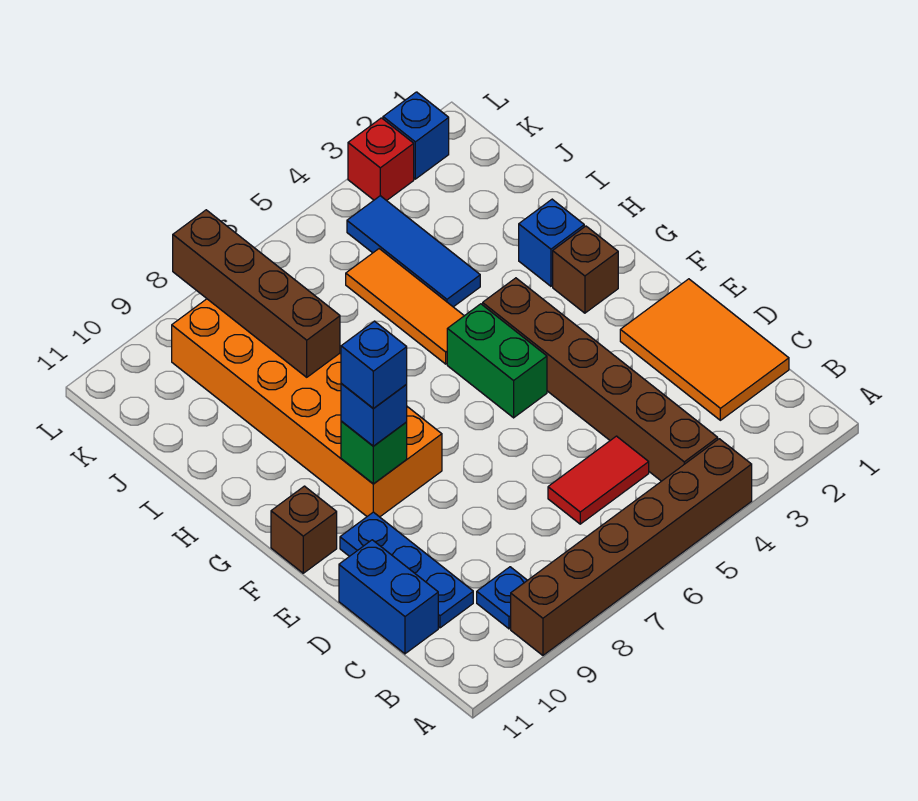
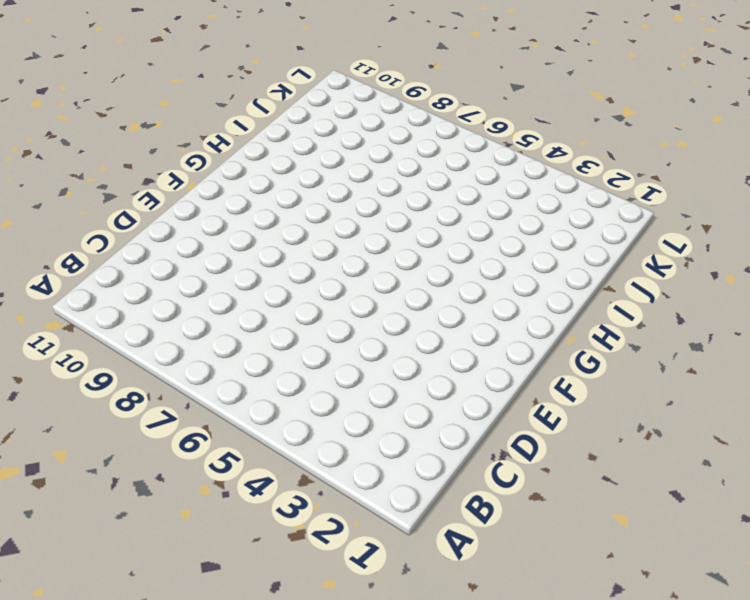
none -> brown brick A4:A9 level 1
none -> brown brick B4:G4 level 1
none -> blue plate B9 level 1

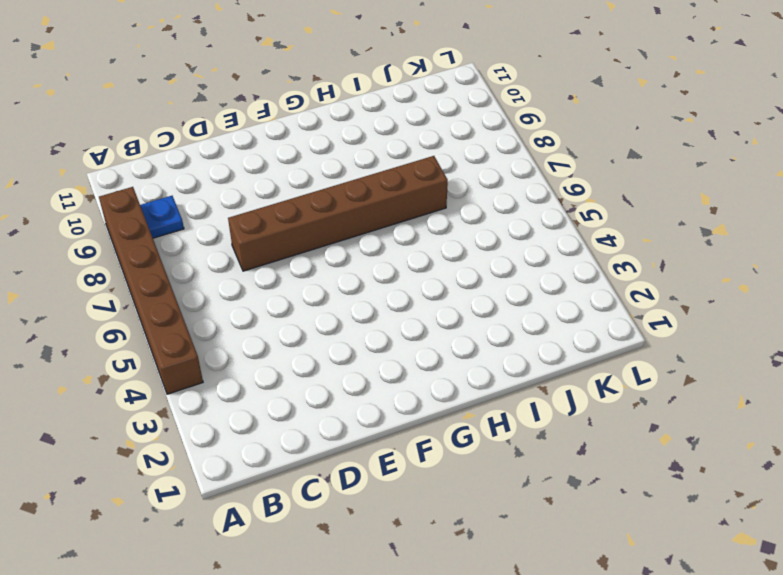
brown brick D7:I7 level 1 -> brown brick B4:G4 level 1
none -> orange tile C1:E2 level 1
none -> red tile C5:C6 level 1
none -> blue plate C10:E10 level 1

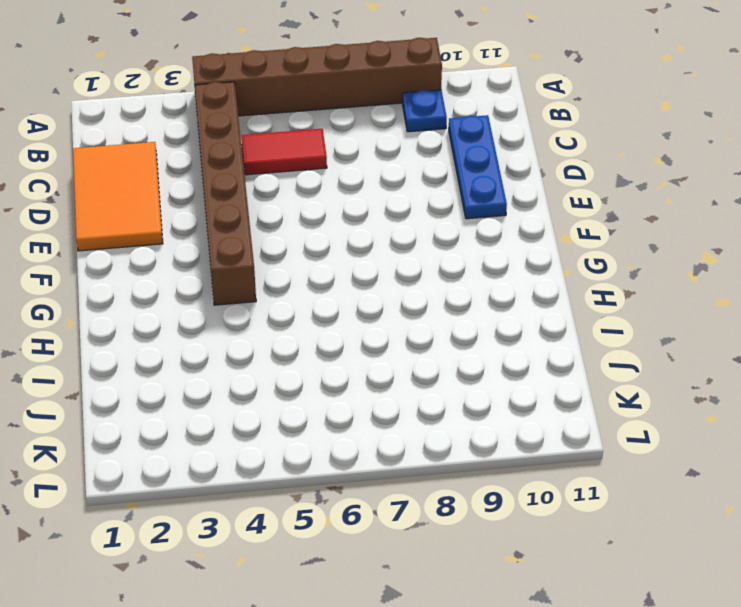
none -> blue brick C11:D11 level 1
none -> green brick F5:G5 level 1
none -> orange brick F8:K9 level 1

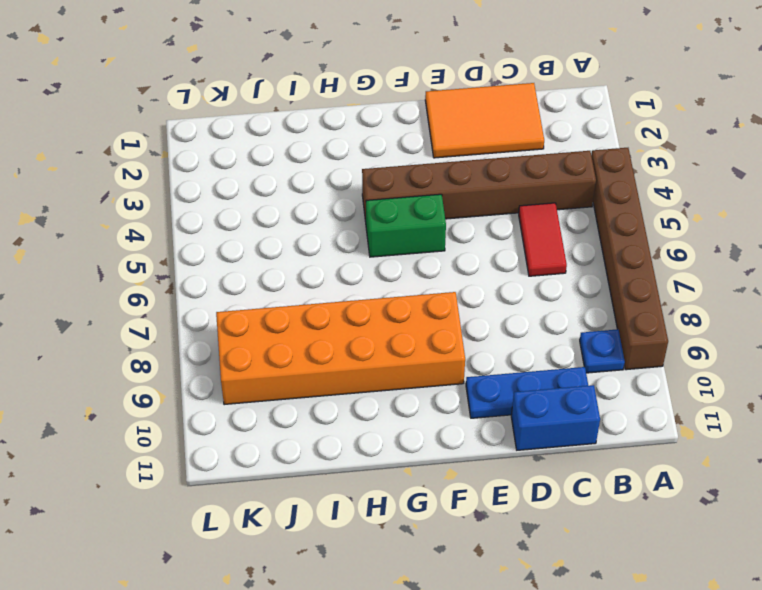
none -> brown brick F11 level 1
none -> brown brick G2 level 1
none -> blue brick H2 level 1

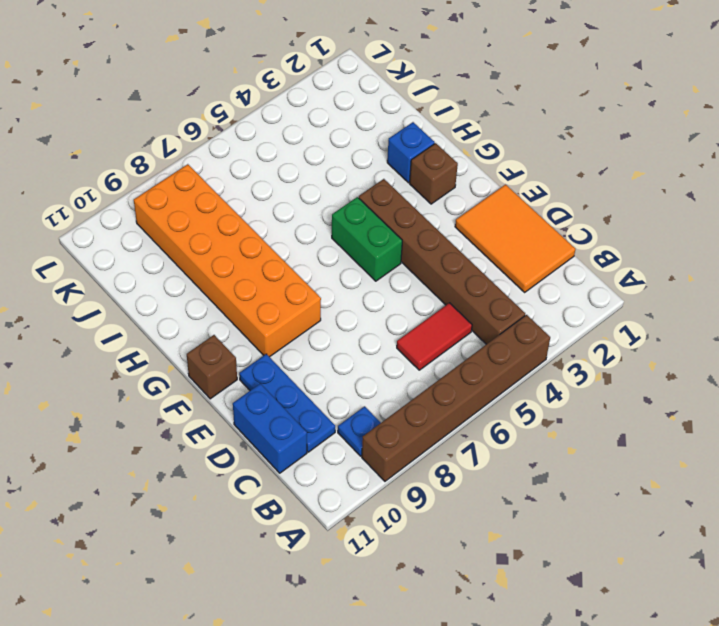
none -> orange tile H5:J5 level 1
none -> blue tile I4:K4 level 1
none -> blue brick L2 level 1

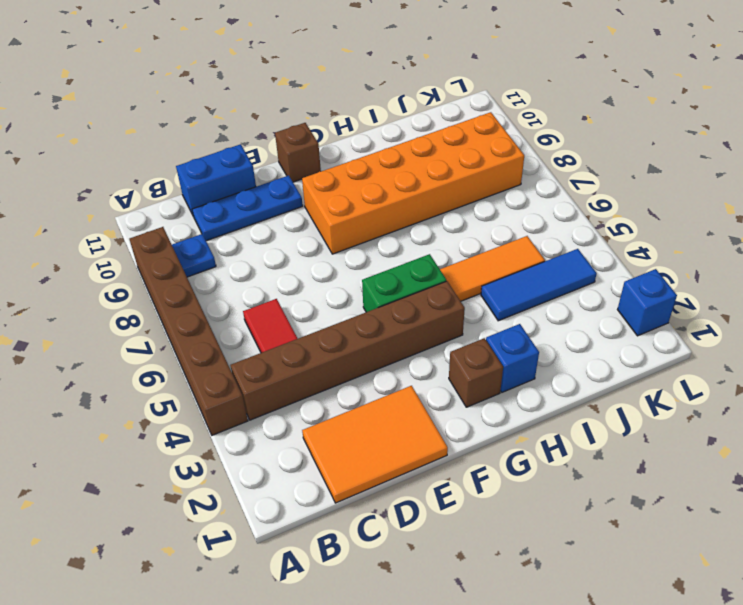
none -> red brick L3 level 1
none -> green brick F9 level 2
none -> brown brick I8:L8 level 2

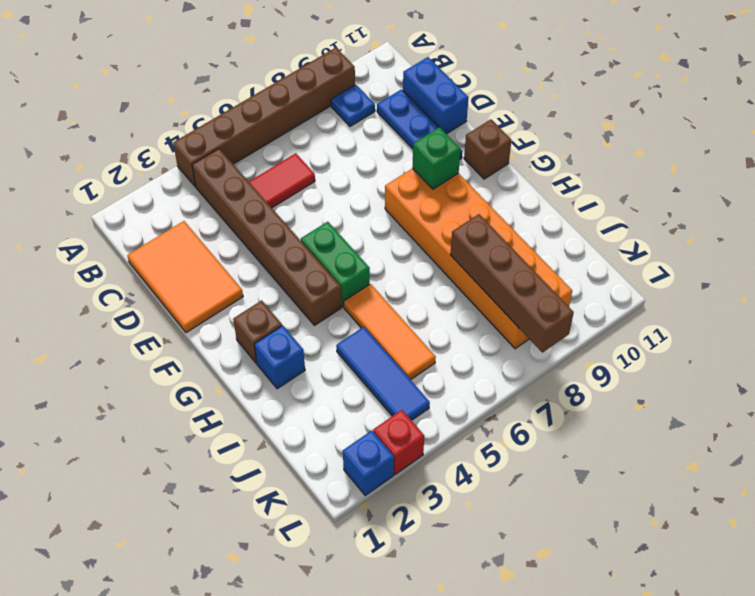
none -> blue brick F9 level 3
none -> blue brick F9 level 4

